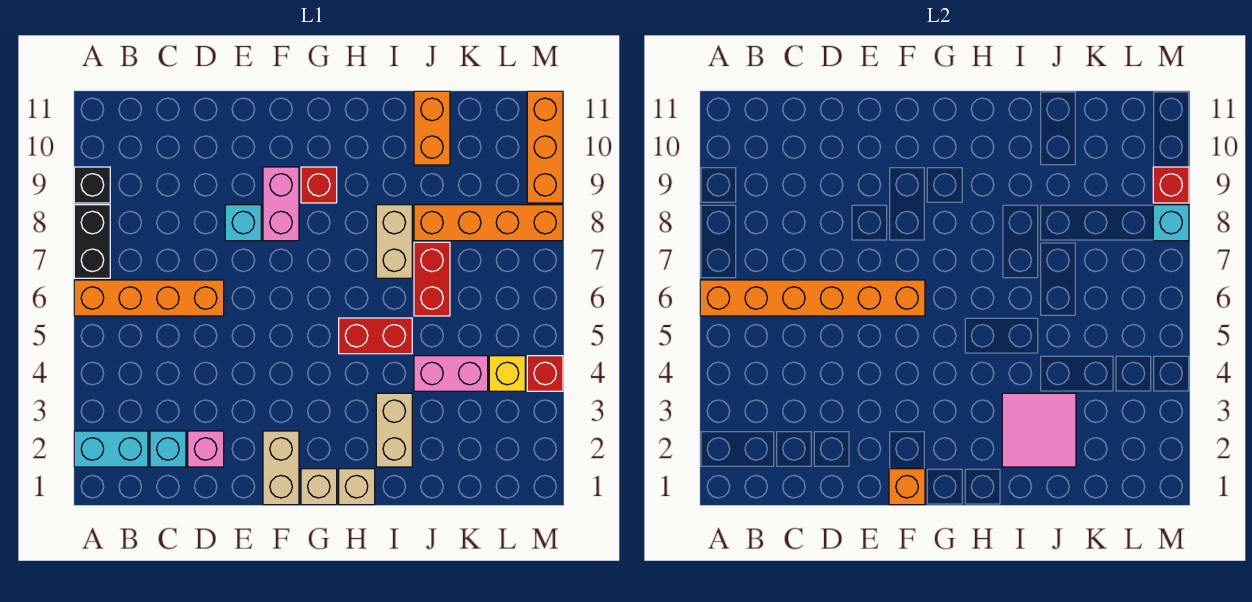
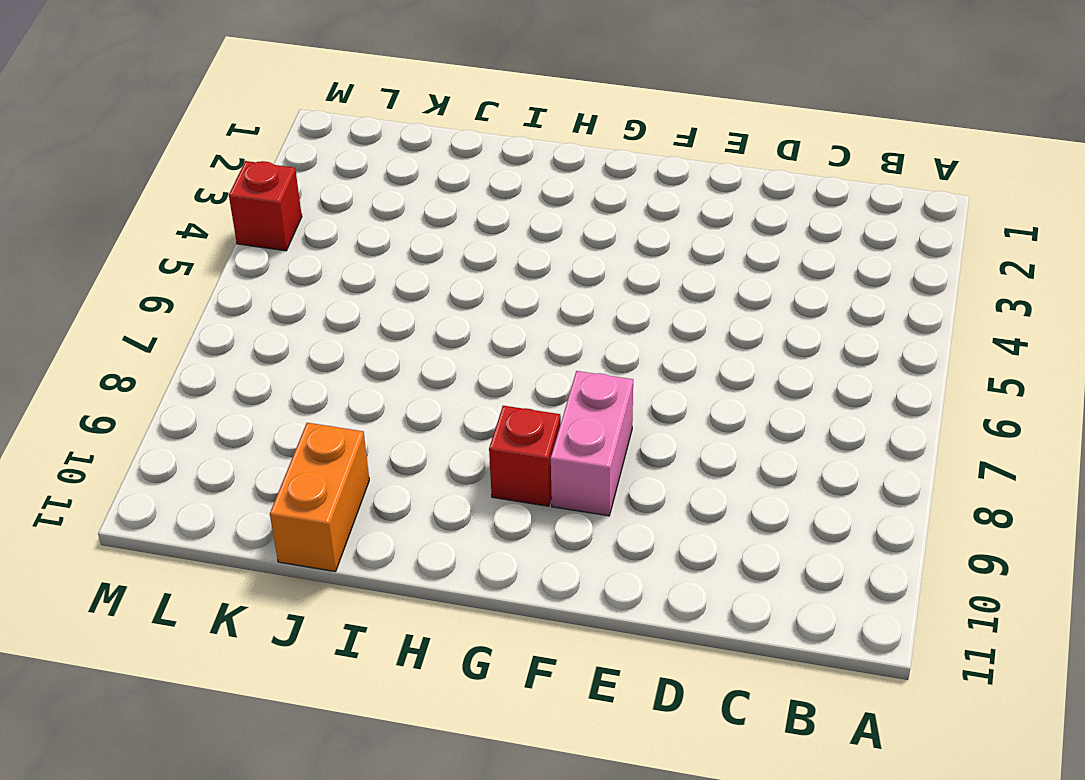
none -> cyan brick A2:B2 level 1
none -> orange brick A6:D6 level 1
none -> black brick A7:A8 level 1

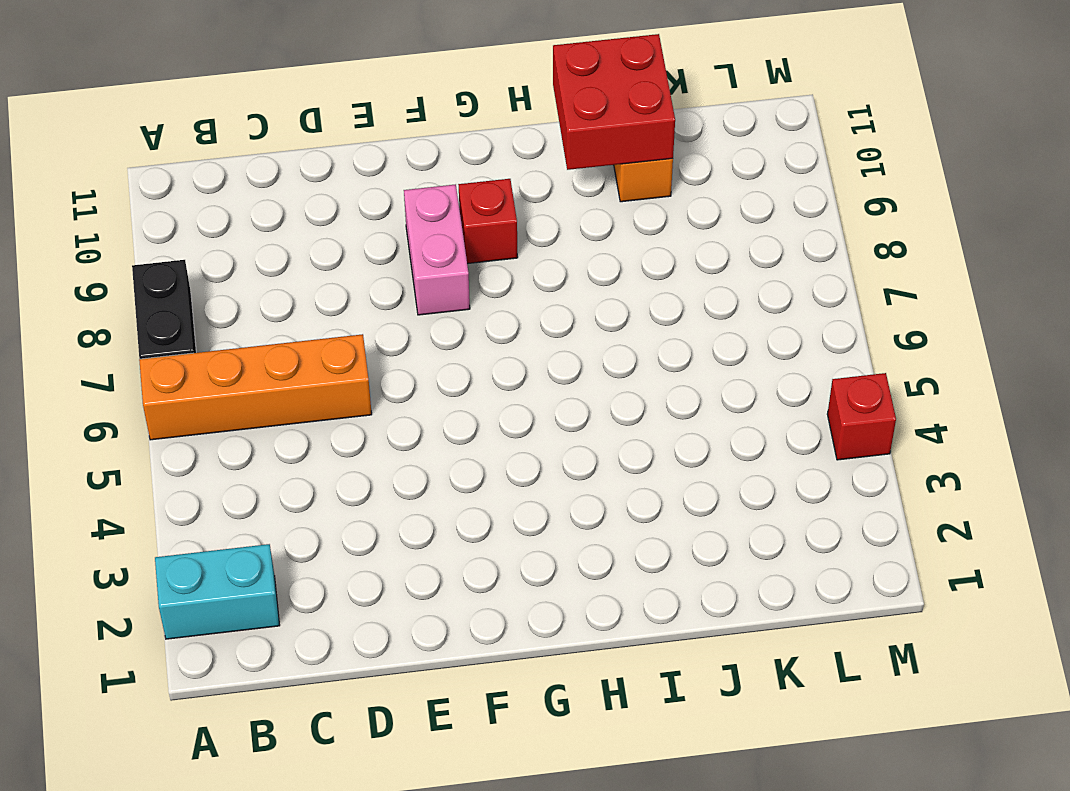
red brick I10:J11 level 2 -> none
none -> black brick A9 level 1
none -> cyan brick C2 level 1
none -> pink brick D2 level 1

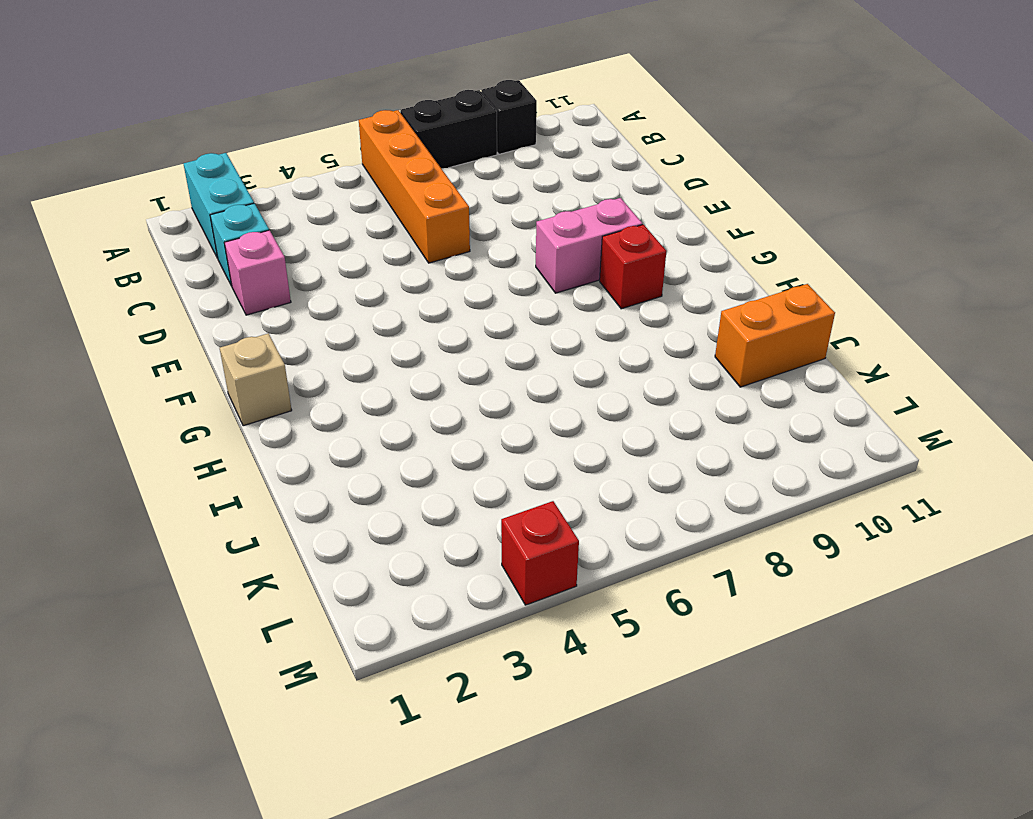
none -> cyan brick E8 level 1
none -> tan brick F1:F2 level 1
none -> tan brick H1 level 1

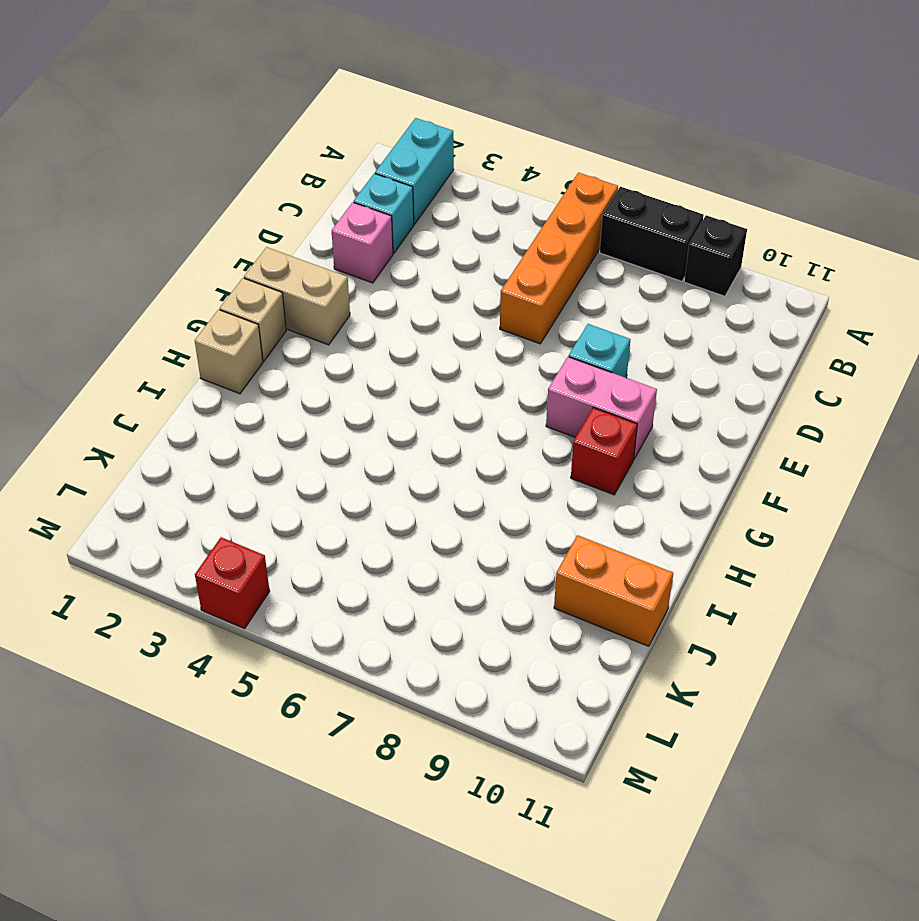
none -> red brick H5:I5 level 1
none -> tan brick I2:I3 level 1
none -> tan brick I7:I8 level 1

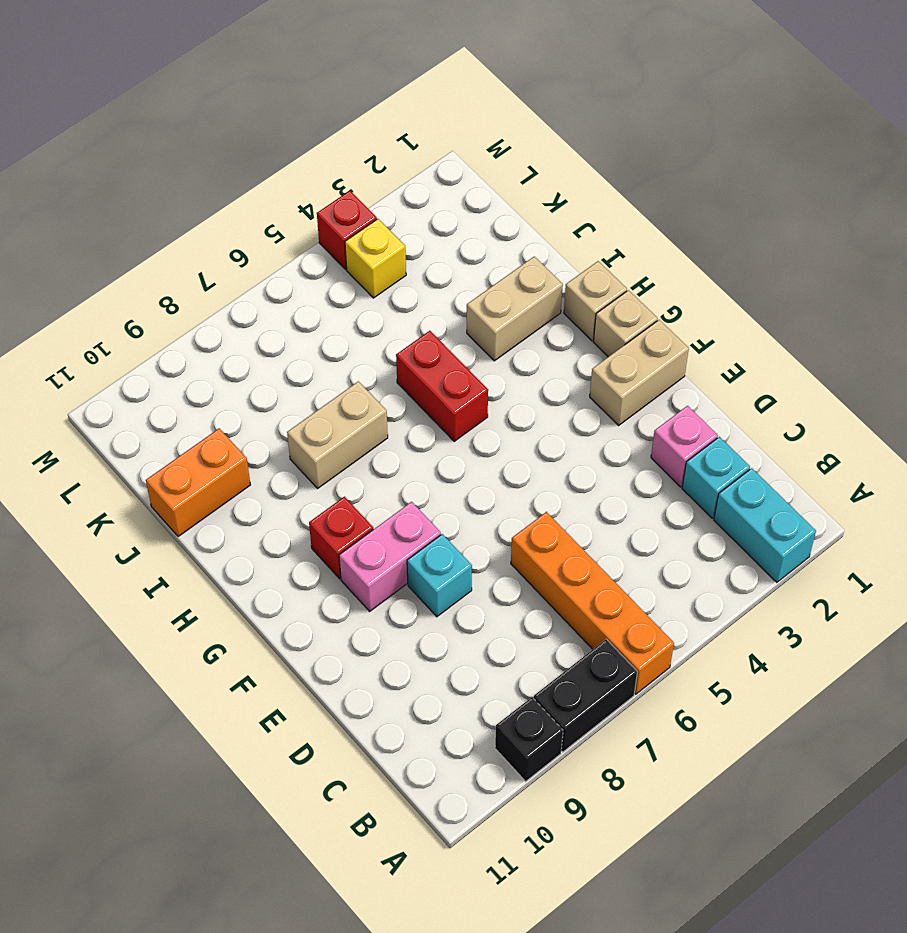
none -> pink brick J4:K4 level 1
none -> red brick J6:J7 level 1
none -> orange brick J8:M8 level 1

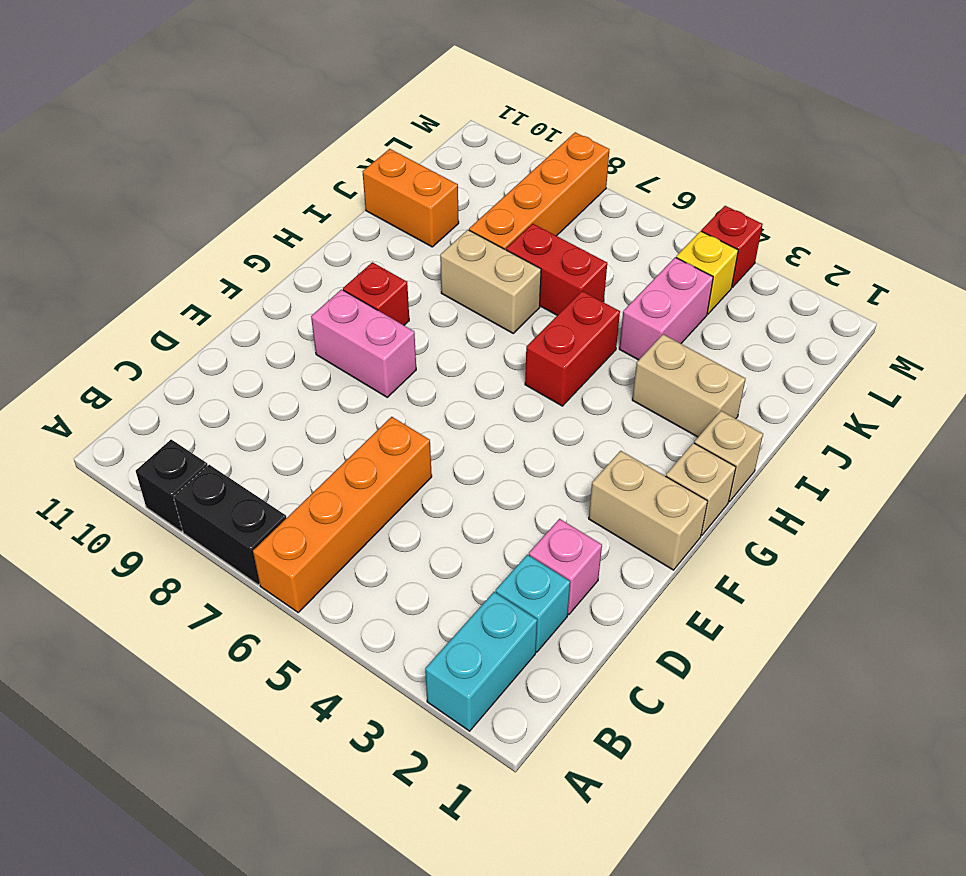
none -> cyan brick E8 level 1
none -> orange brick M9:M11 level 1
none -> orange brick A6:F6 level 2

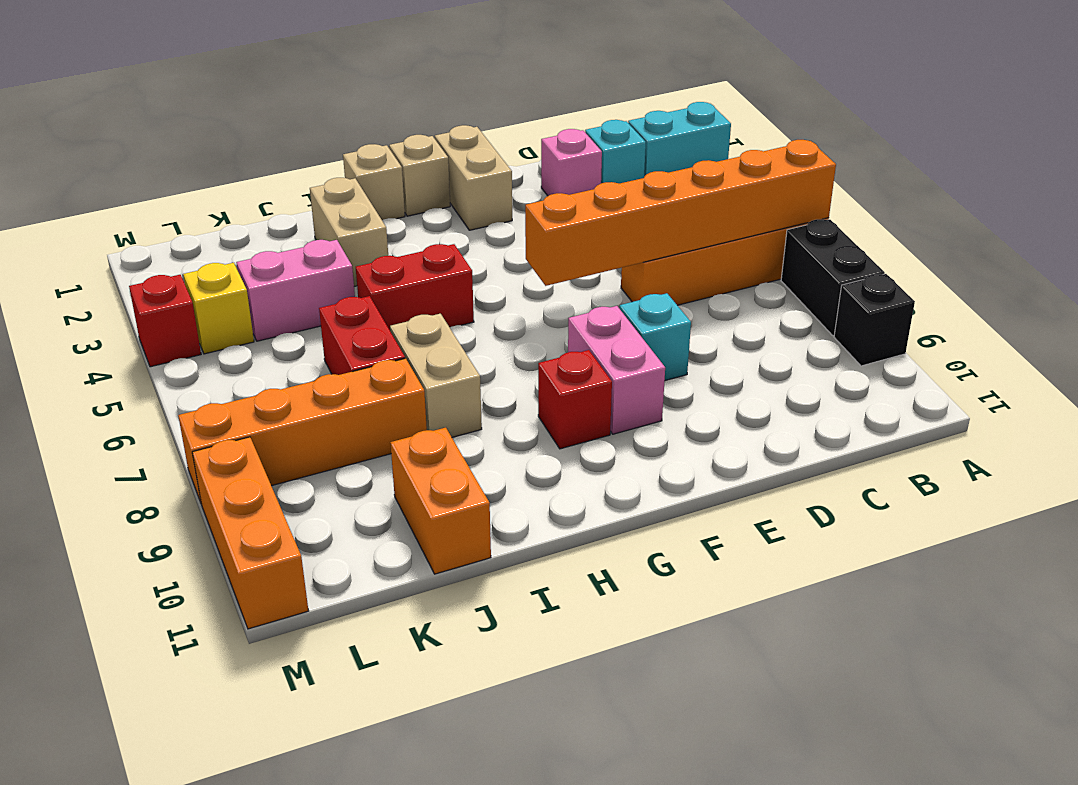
none -> orange brick F1 level 2
none -> pink tile I2:J3 level 2
none -> cyan brick M8 level 2

